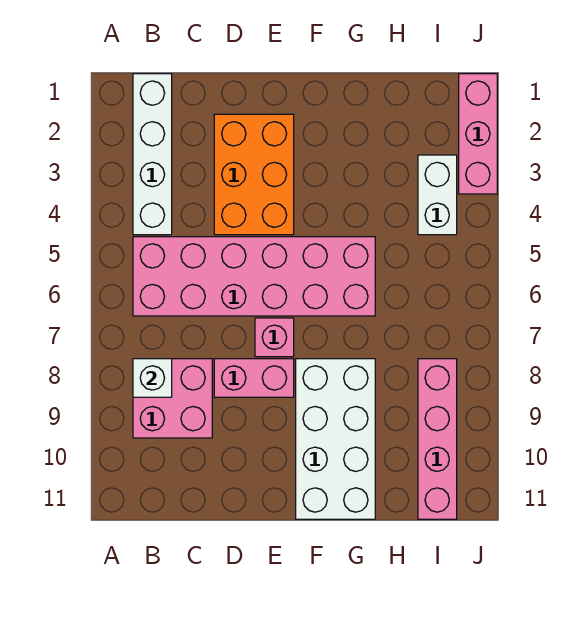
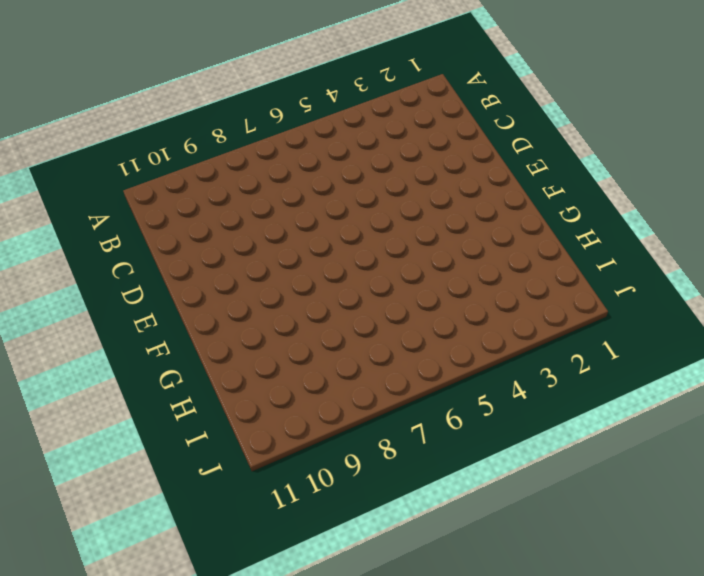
none -> white brick B1:B4 level 1
none -> pink brick B5:G6 level 1

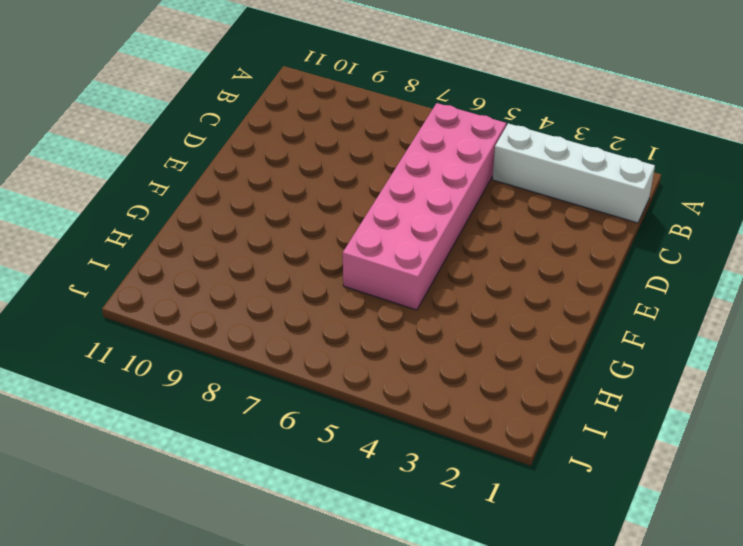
none -> pink brick B8:C9 level 1
none -> orange brick D2:E4 level 1

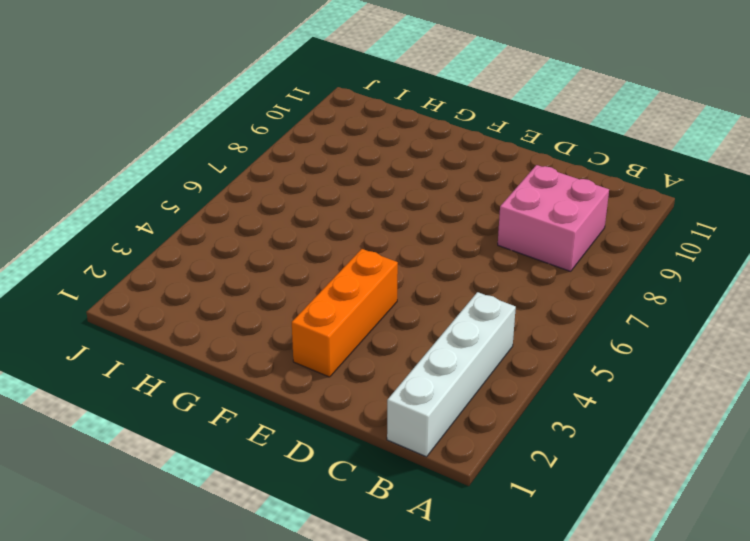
orange brick E2:E4 level 1 -> orange brick D2:E4 level 1
none -> pink brick B5:G6 level 1
none -> pink brick D8:E8 level 1

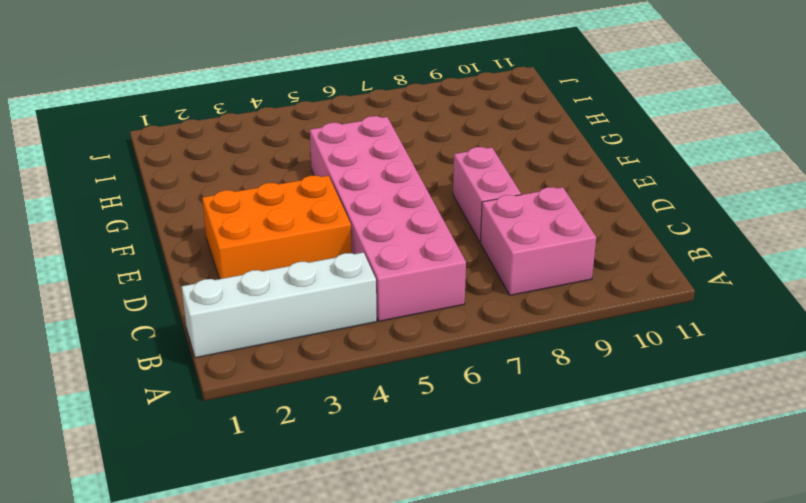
none -> pink brick E7 level 1
none -> white brick F8:G11 level 1

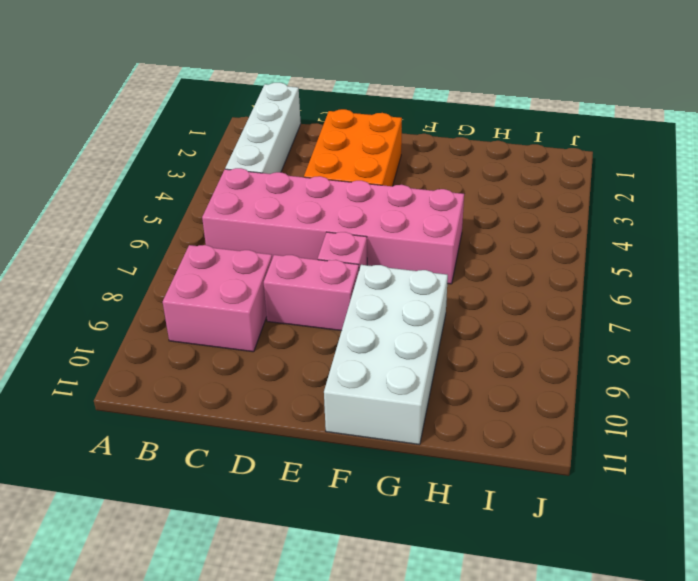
none -> white brick I3:I4 level 1
none -> pink brick I8:I11 level 1

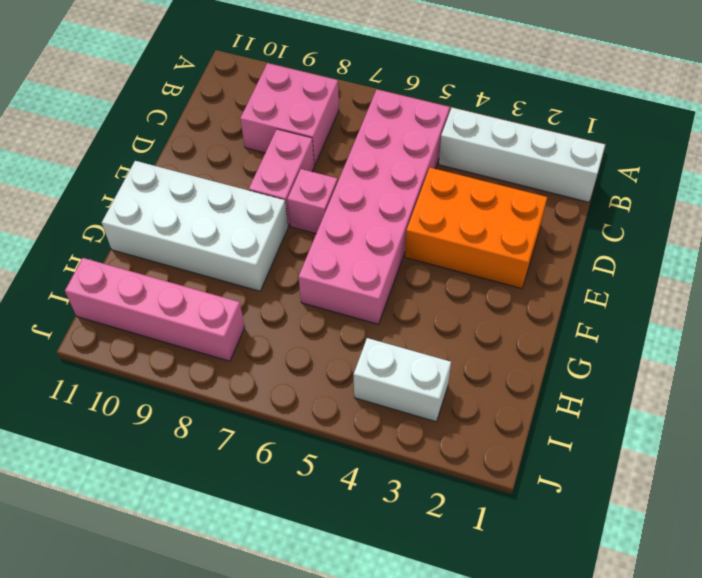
none -> pink brick J1:J3 level 1
none -> white brick B8 level 2

